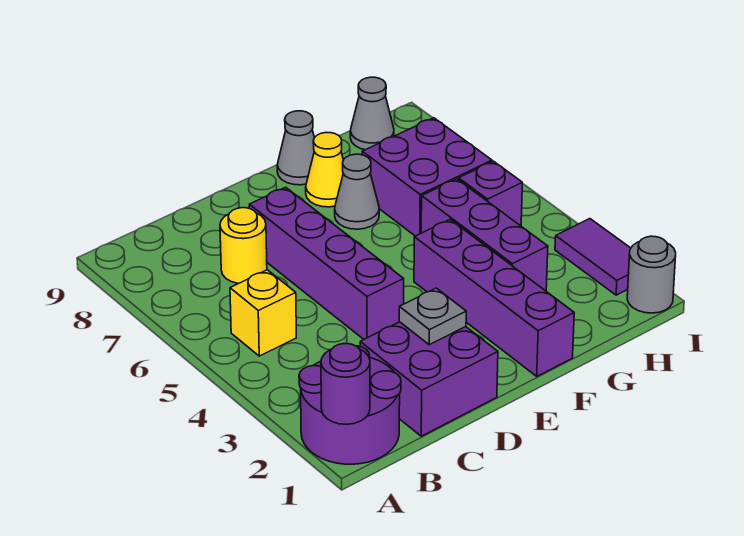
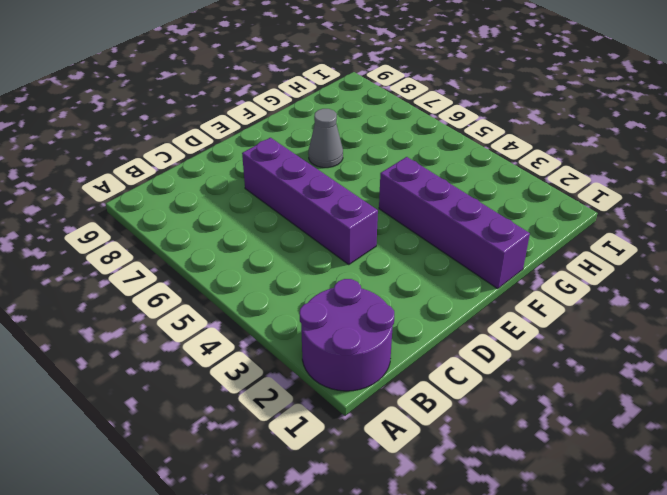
none -> yellow brick B5 level 1
none -> purple brick C1:D2 level 1
none -> yellow round brick C7 level 1

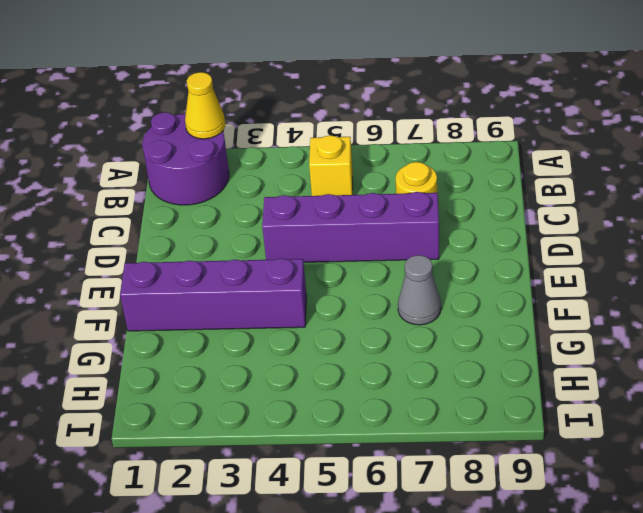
yellow cone A2 level 2 -> yellow cone F8 level 1
none -> purple brick C1:D2 level 1
none -> grey cone F9 level 1
none -> purple brick G3:G5 level 1

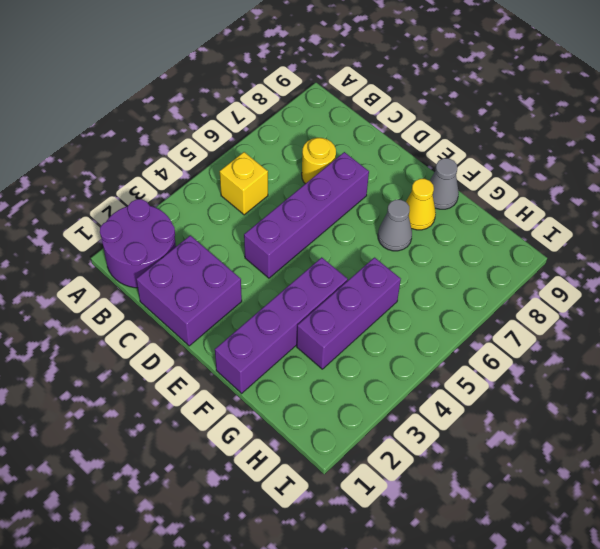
none -> purple brick G6:H7 level 1
none -> purple brick H5 level 1
none -> grey cone H9 level 1

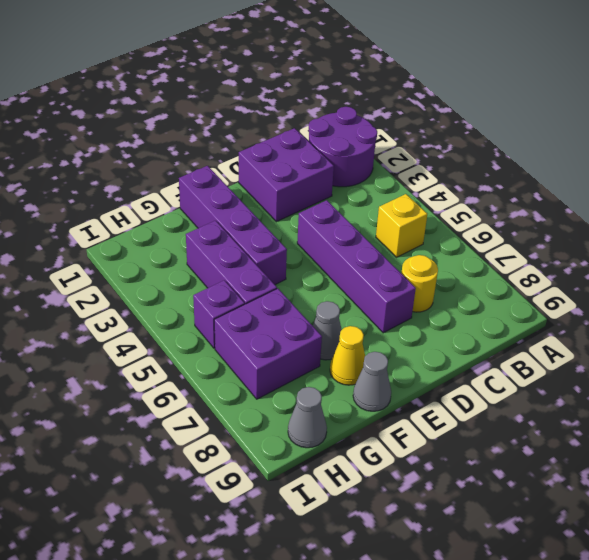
none -> grey round brick I1 level 1
none -> purple tile I2:I3 level 1
none -> purple round brick A1 level 2

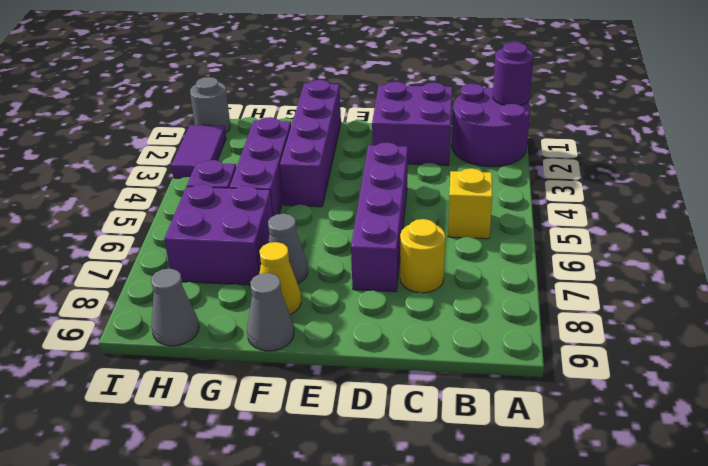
none -> grey plate D2 level 2

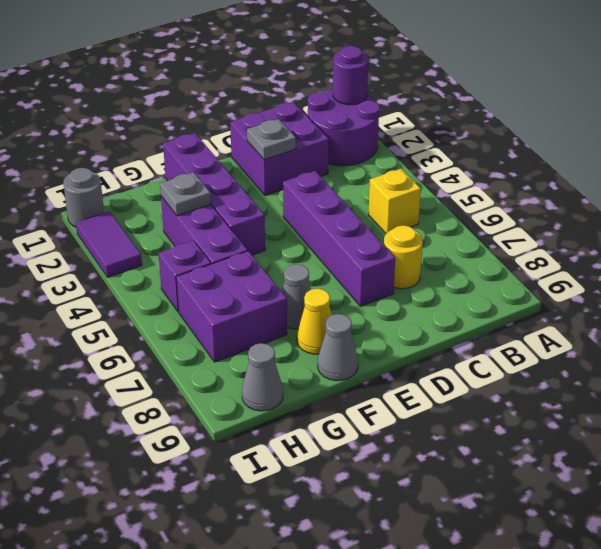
grey plate G3 level 2 -> none

